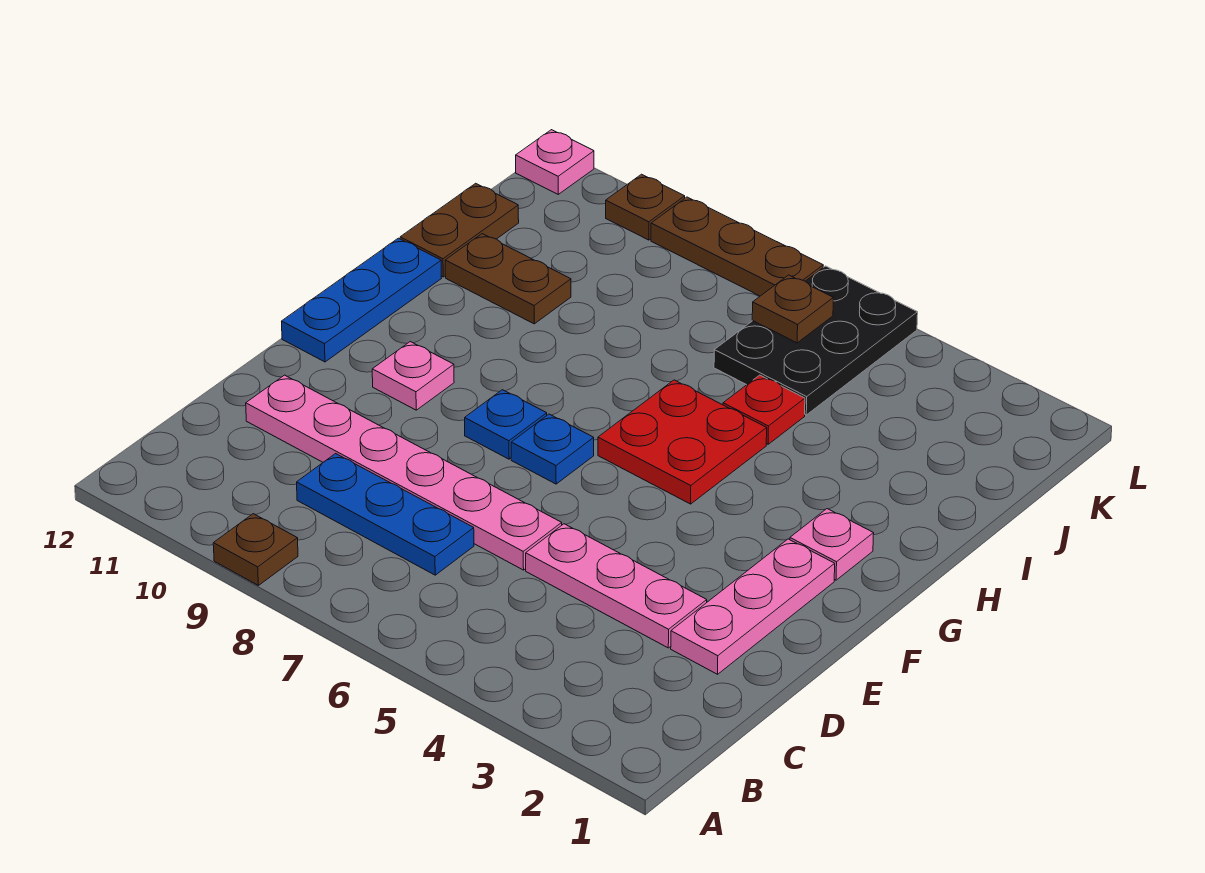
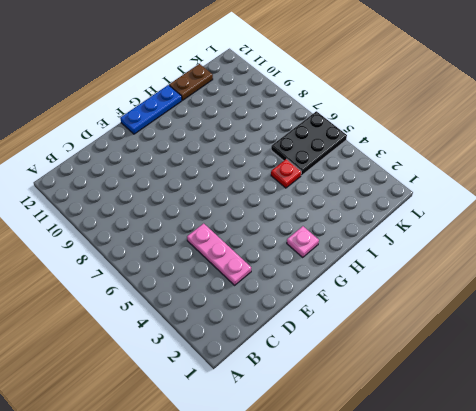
none -> brown plate A9 level 1
none -> blue plate C7:C9 level 1
none -> pink plate D2:F2 level 1

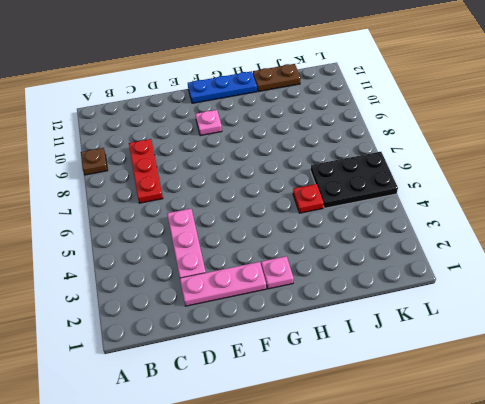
red plate C7:C9 level 1 -> blue plate C7:C9 level 1
none -> pink plate D6:D11 level 1
none -> blue plate F7 level 1
none -> blue plate F8 level 1

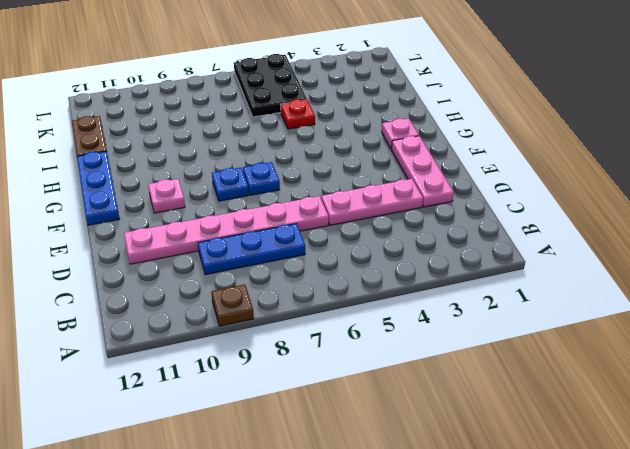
none -> red plate G5:H6 level 1
none -> brown plate I10:I11 level 1
none -> brown plate L7:L9 level 1

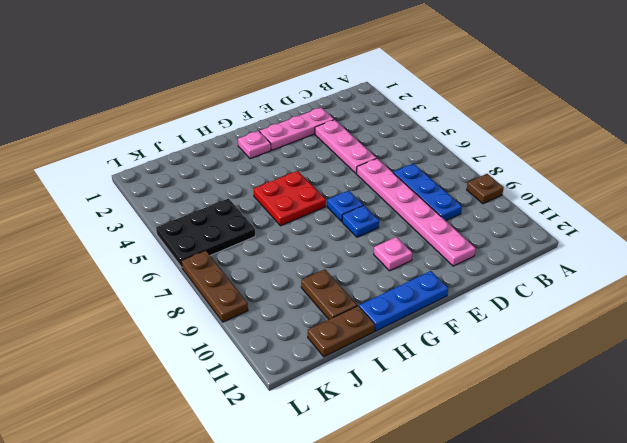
none -> red plate I5 level 1
none -> brown plate L10 level 1
none -> pink plate L12 level 1

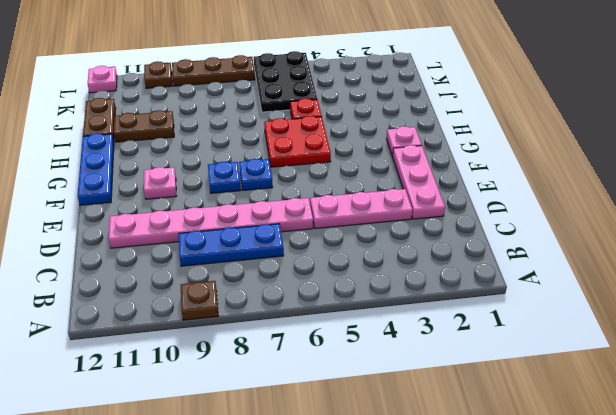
none -> brown plate K6 level 2

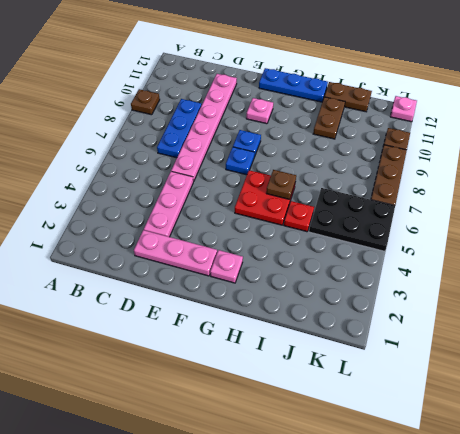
brown plate H6 level 2 -> brown plate K6 level 2

